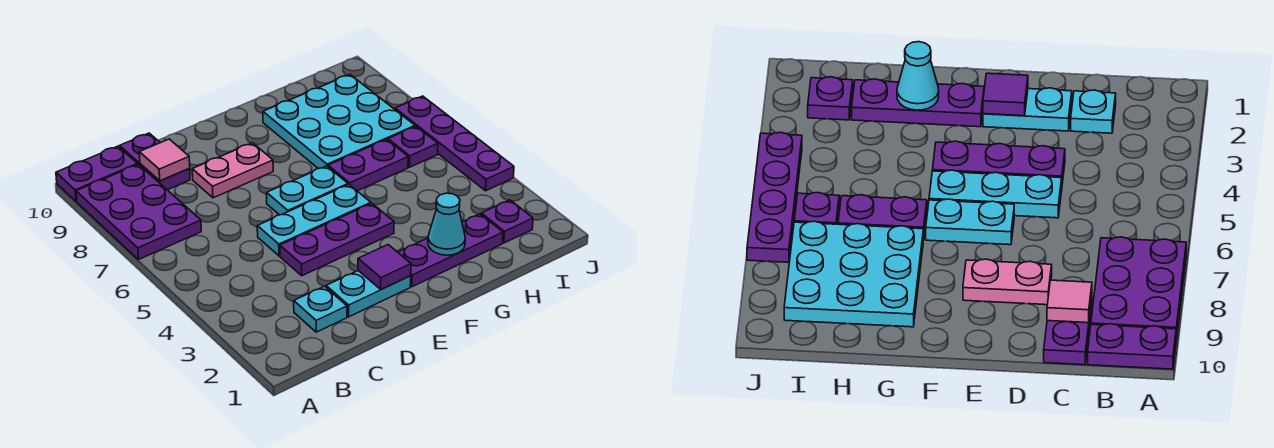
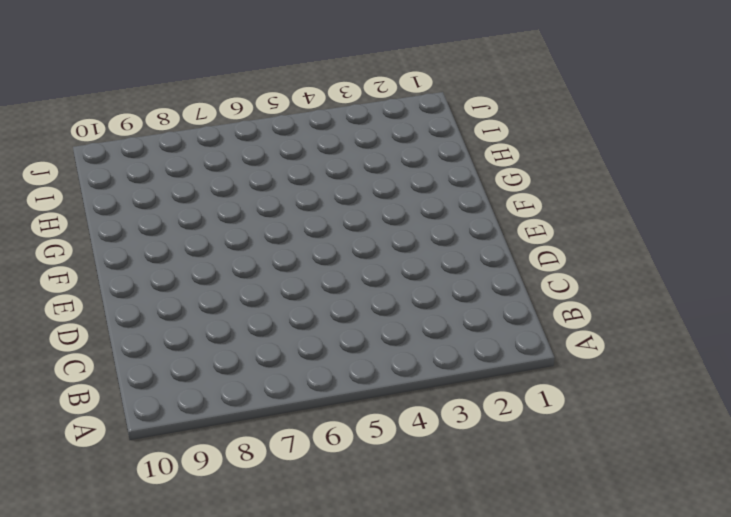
none -> purple plate A7:B9 level 1
none -> purple plate A10:B10 level 1
none -> cyan plate C2 level 1

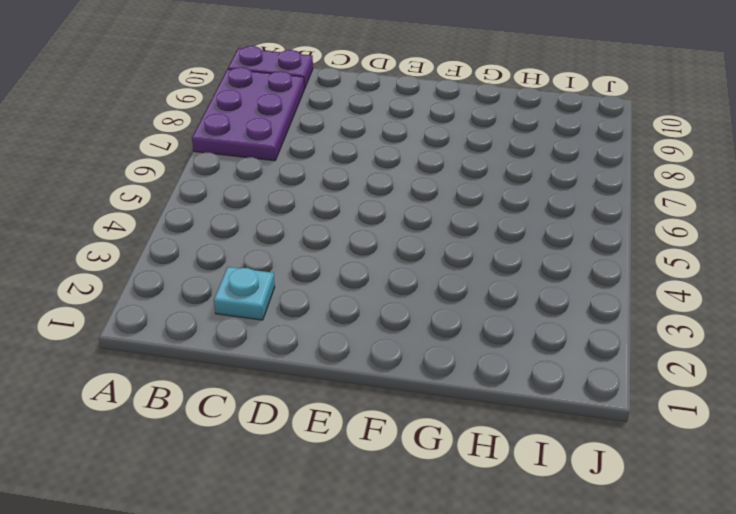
none -> purple plate C9:C10 level 1
none -> cyan plate D2:E2 level 1
none -> purple plate D4:F4 level 1

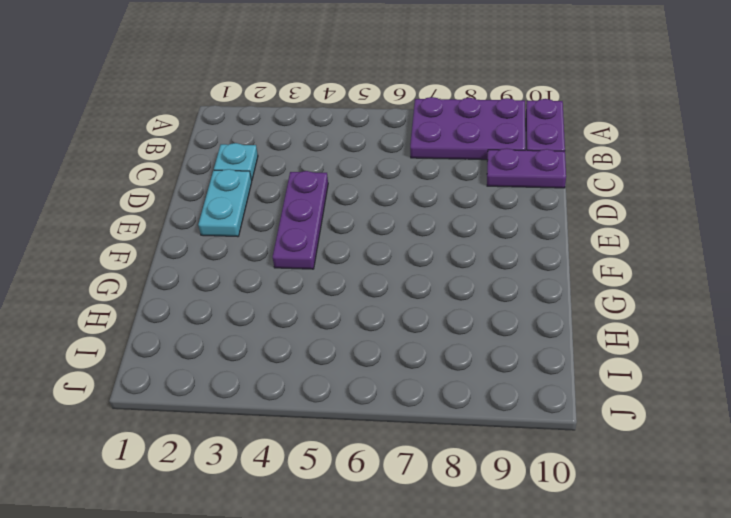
none -> cyan plate D5:F5 level 1
none -> pink plate D8:E8 level 1
none -> cyan plate E6:F6 level 1

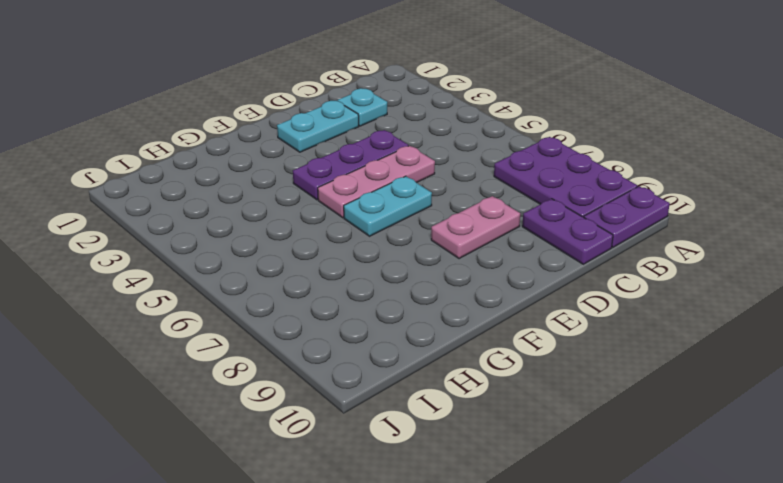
pink plate D5:F5 level 1 -> cyan plate D5:F5 level 1
none -> purple plate F2:H2 level 1
none -> purple plate G6:H6 level 1
none -> cyan plate G7:I9 level 1

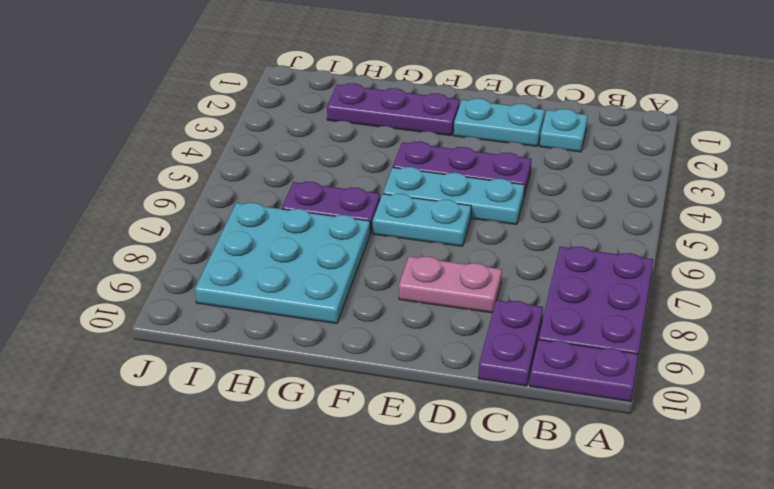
none -> purple plate I2 level 1
none -> purple plate I6 level 1
none -> purple plate J4:J7 level 1

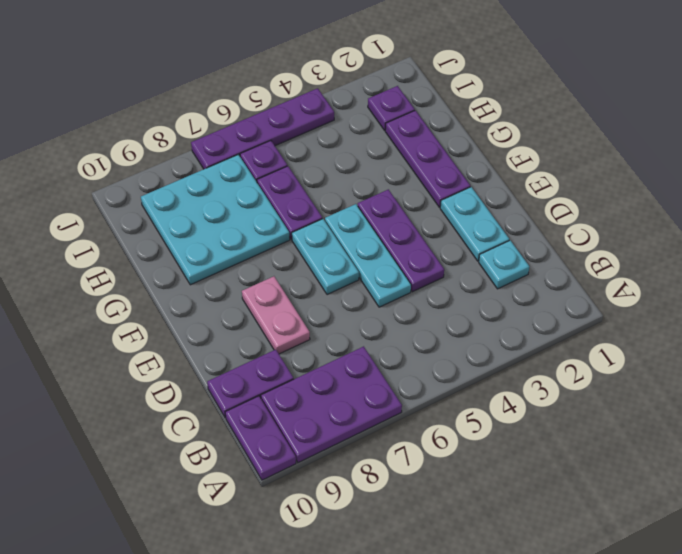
none -> pink tile C9 level 2
none -> purple tile E2 level 2
none -> cyan cone G2 level 2

